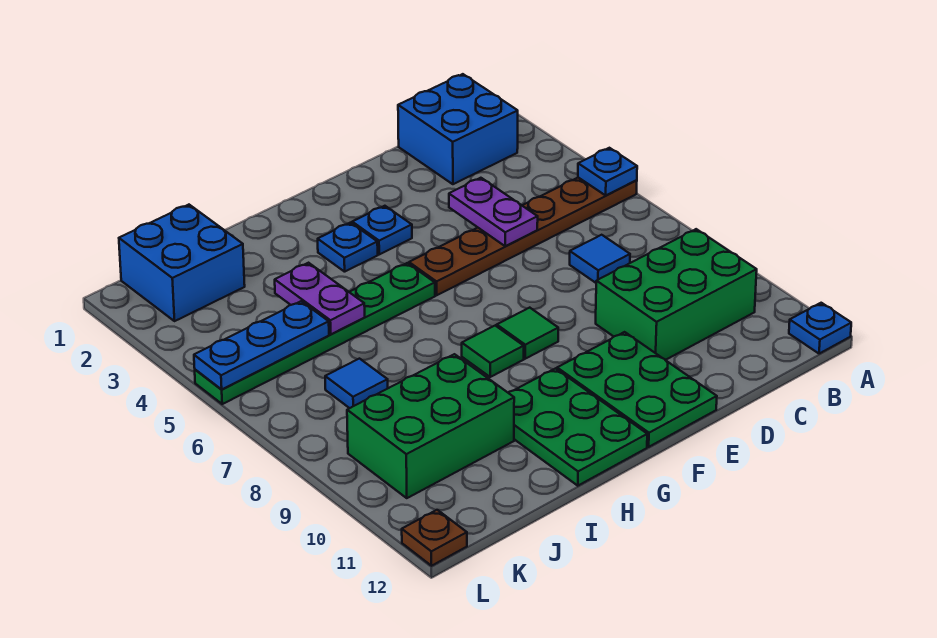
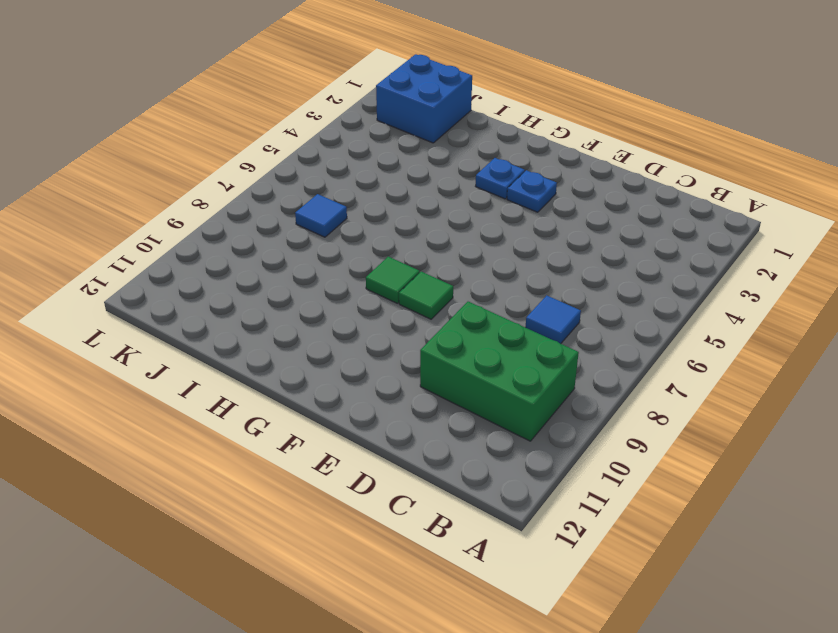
none -> brown plate A5:F5 level 1
none -> blue plate A12 level 1
none -> blue brick B1:C2 level 1

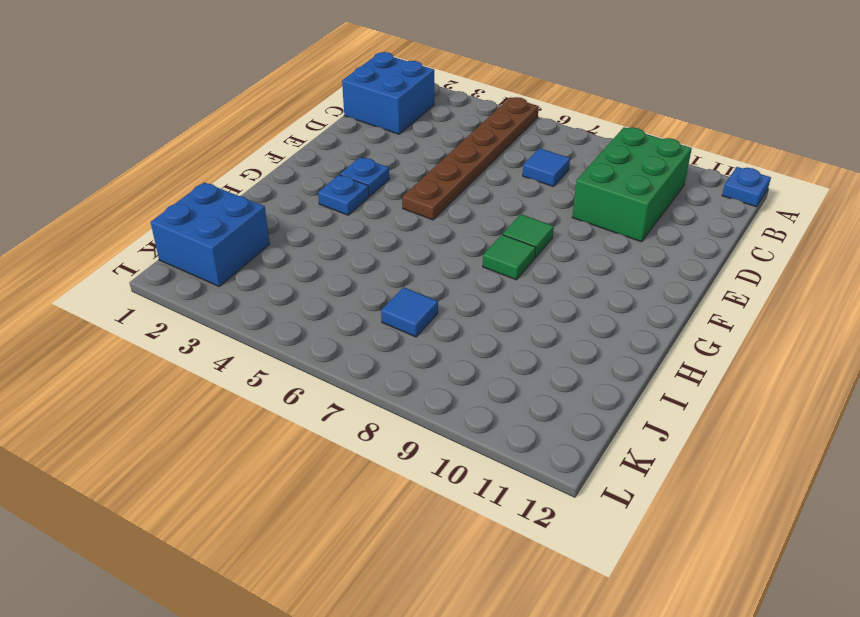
none -> green plate E10:F12 level 1
none -> green plate G5:L5 level 1
none -> green plate G10:H12 level 1

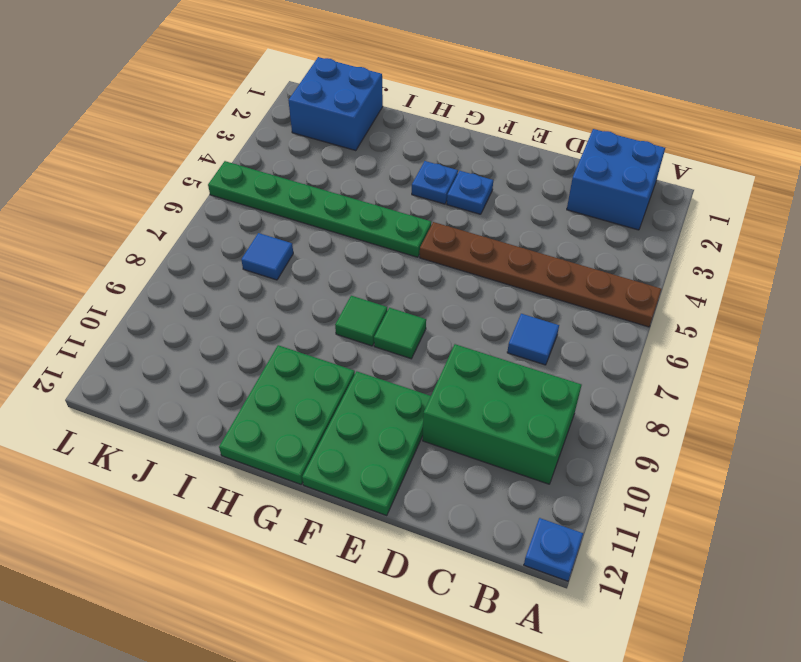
none -> green brick I9:K10 level 1
none -> brown plate L12 level 1
none -> blue plate A5 level 2

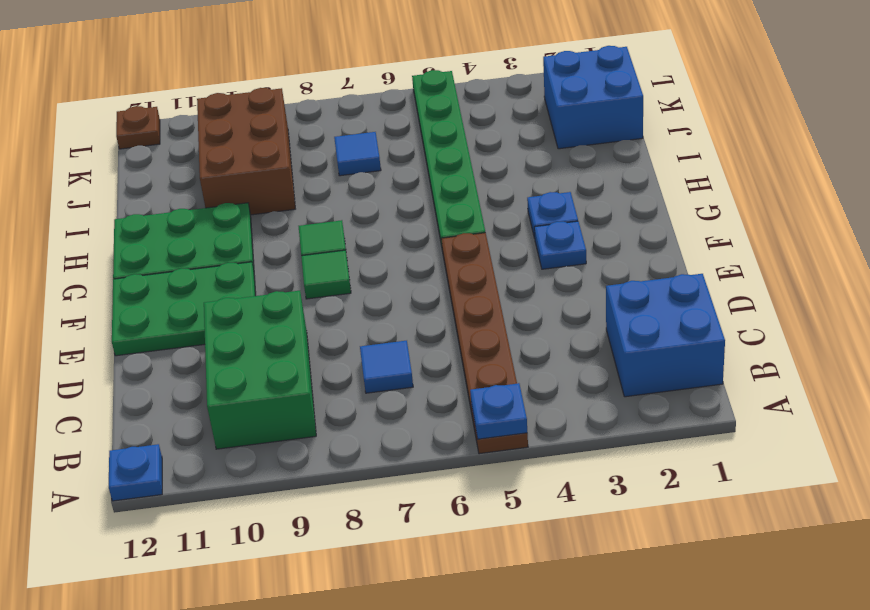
brown brick I9:K10 level 1 -> green brick I9:K10 level 1
none -> purple plate D4:D5 level 2
none -> purple plate I4:I5 level 2
none -> blue plate J5:L5 level 2

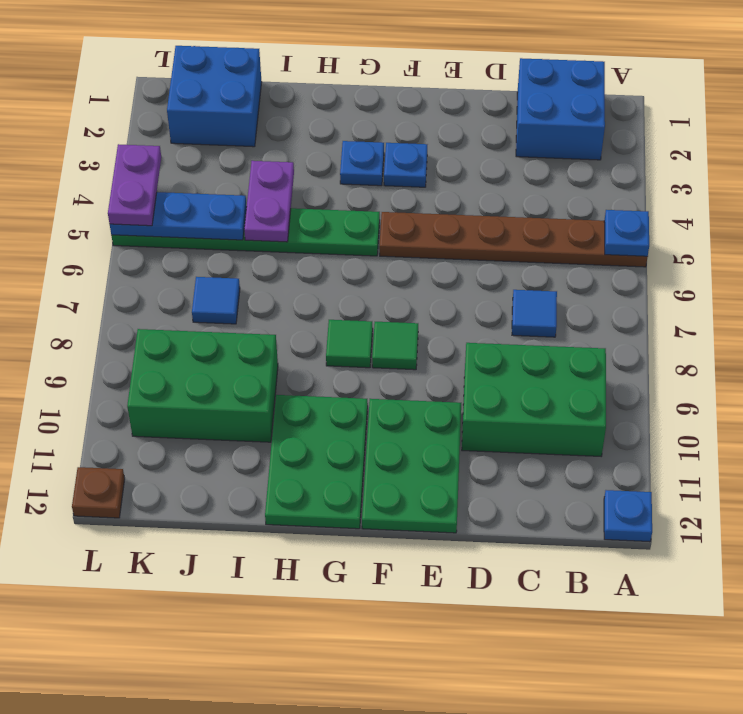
purple plate L4:L5 level 3 -> purple plate D4:D5 level 2

